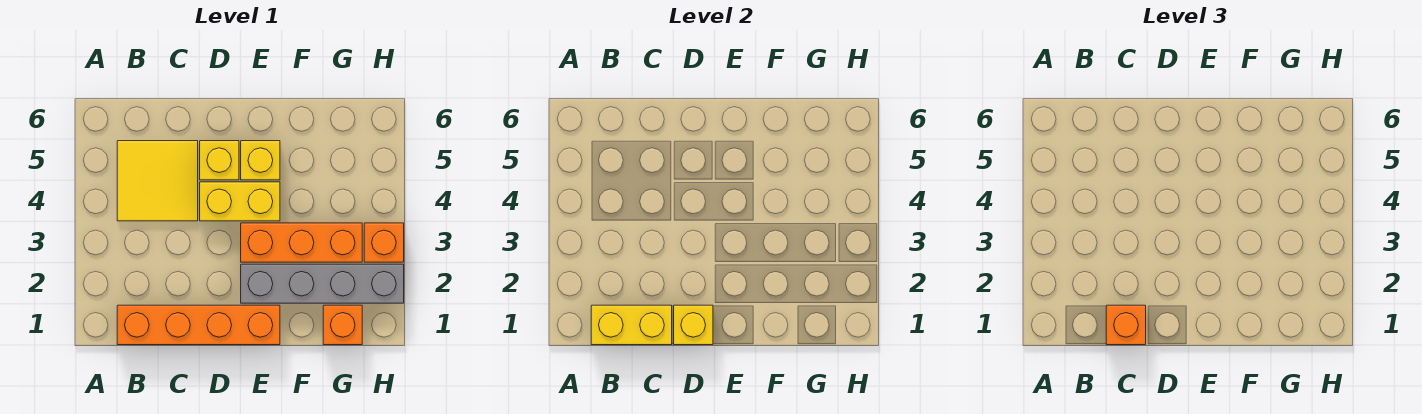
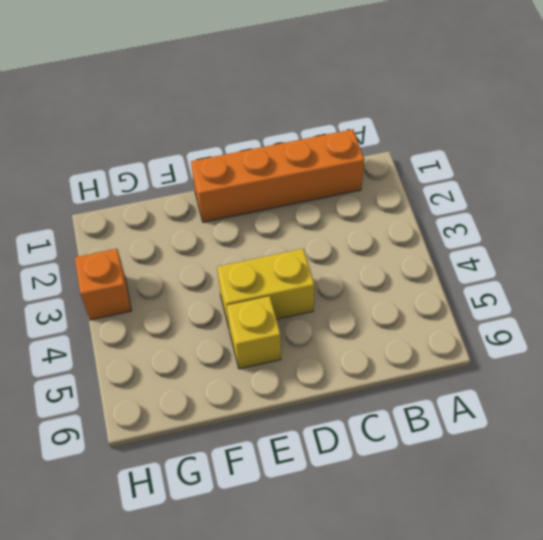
none -> yellow tile B4:C5 level 1
none -> yellow brick D5 level 1
none -> grey brick E2:H2 level 1

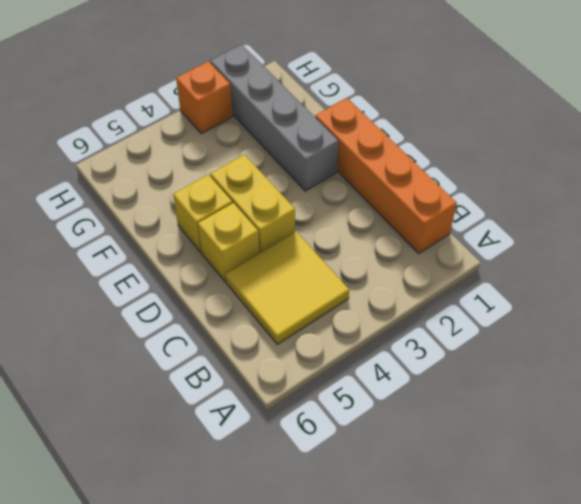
none -> orange brick E3:G3 level 1
none -> orange brick G1 level 1
none -> yellow brick B1:C1 level 2

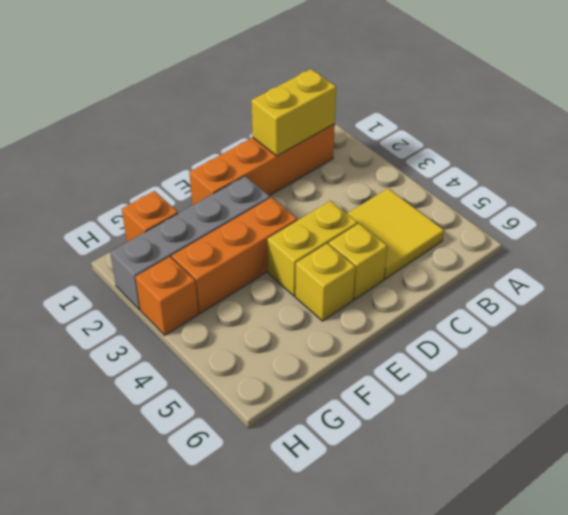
none -> yellow brick D1 level 2
none -> orange brick C1 level 3

